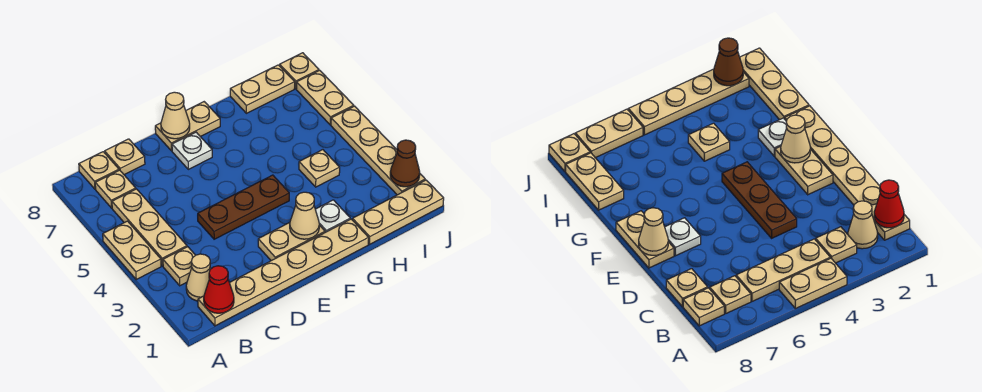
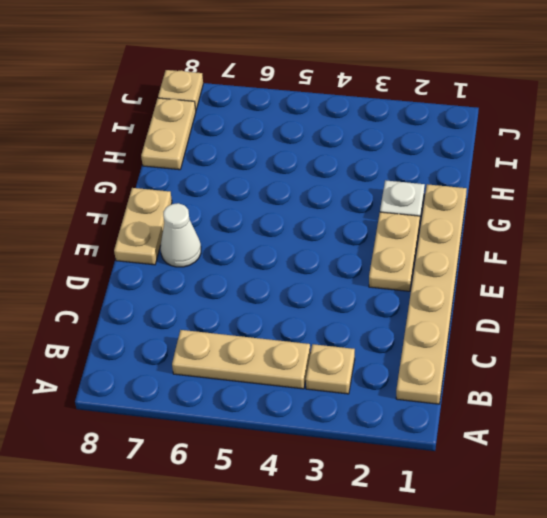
white cone E7 level 1 -> white plate E7 level 1
none -> tan plate A4:A5 level 1
none -> tan cone B2 level 1
none -> tan plate B7 level 1

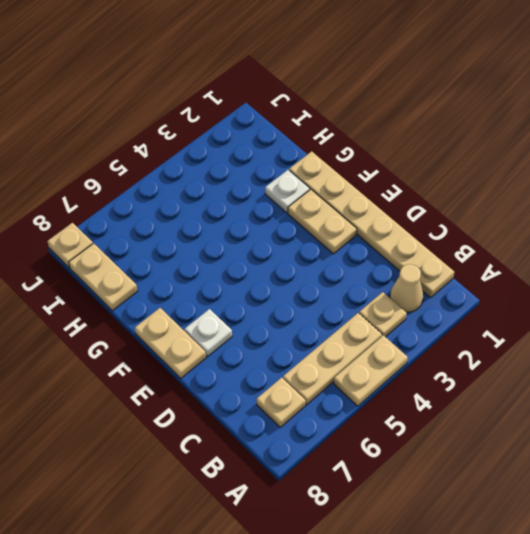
none -> tan plate B8 level 1
none -> tan plate C8 level 1
none -> brown plate D4:F4 level 1

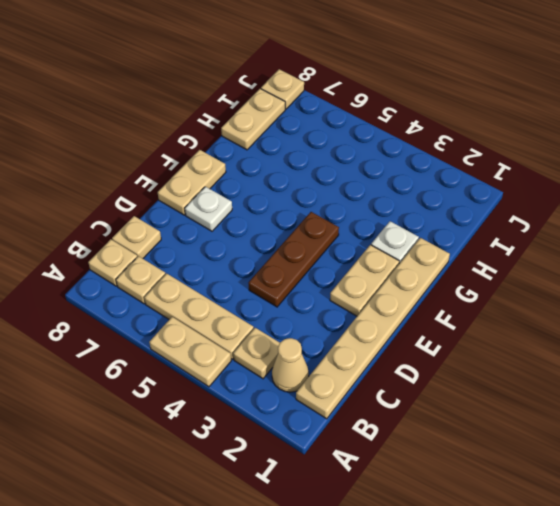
none -> tan plate H1:J1 level 1
none -> tan plate H4 level 1
none -> tan plate J2:J5 level 1

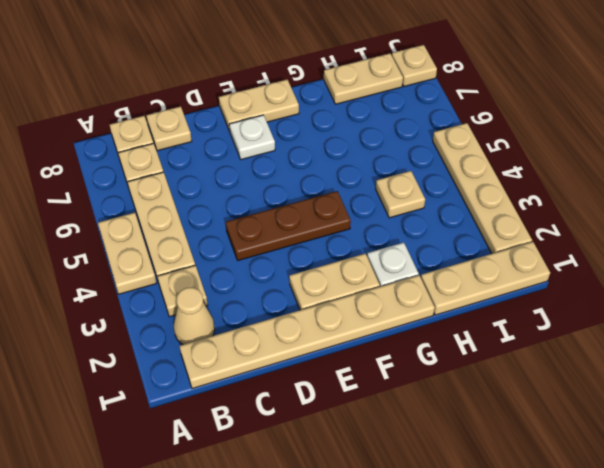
none -> tan plate J6:J7 level 1
none -> red cone B1 level 2
none -> tan cone E8 level 2

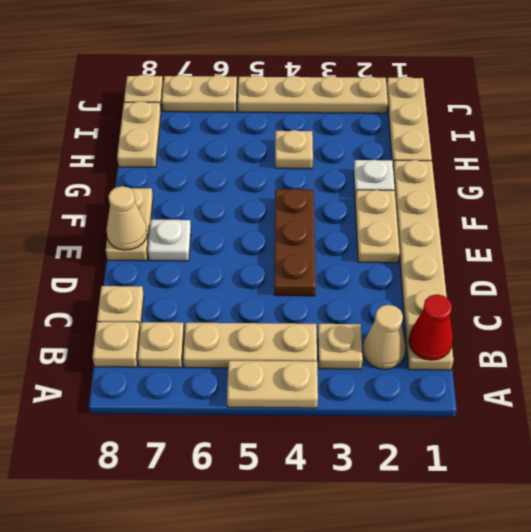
none -> tan cone F2 level 2
none -> brown cone J2 level 2

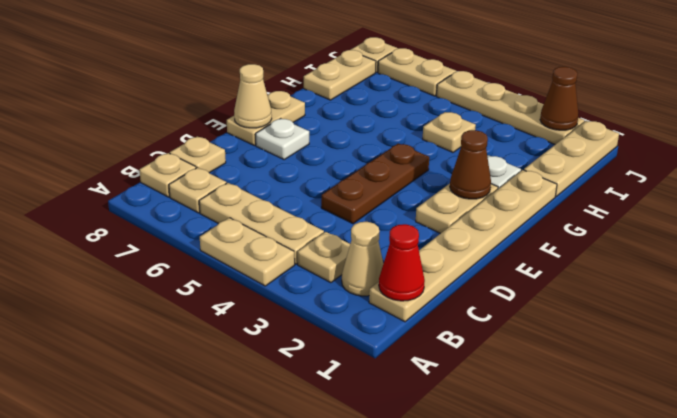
brown cone F2 level 2 -> tan cone F2 level 2

